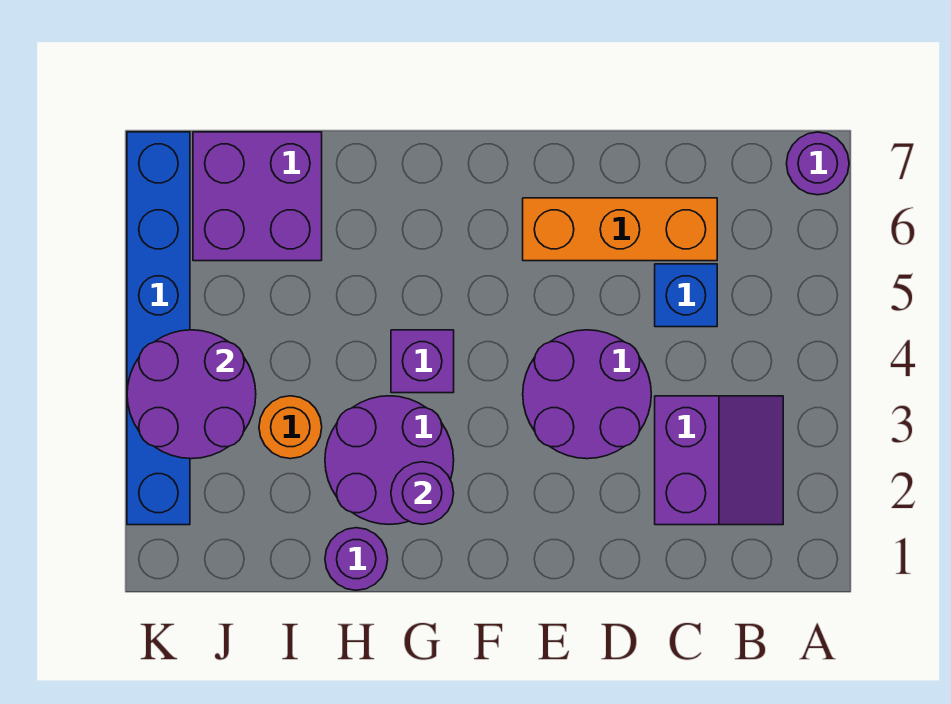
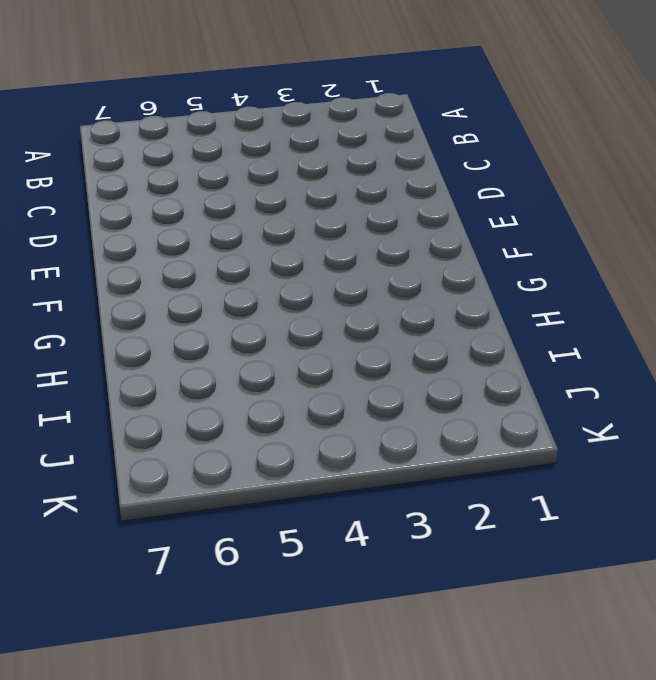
none -> purple round brick A7 level 1
none -> purple slope B2:C3 level 1 top C
none -> blue brick C5 level 1

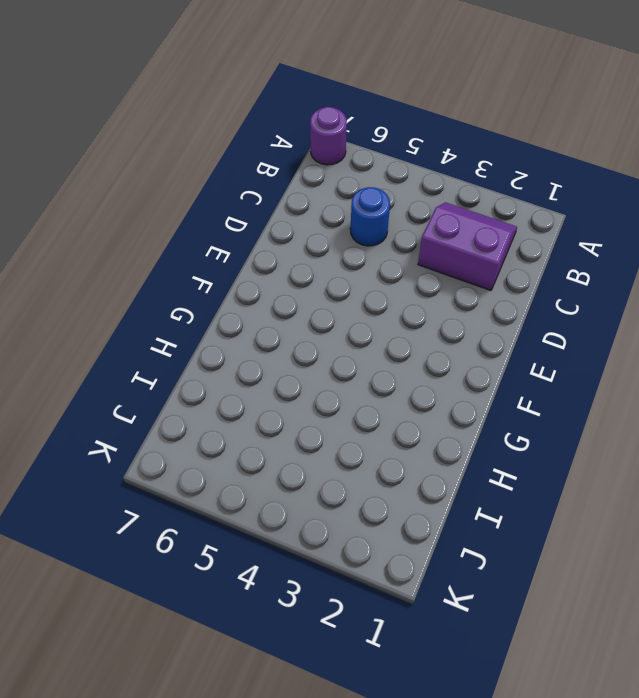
blue round brick C5 level 1 -> blue brick C5 level 1
none -> orange brick C6:E6 level 1
none -> purple round brick D3:E4 level 1
none -> purple round brick G2:H3 level 1

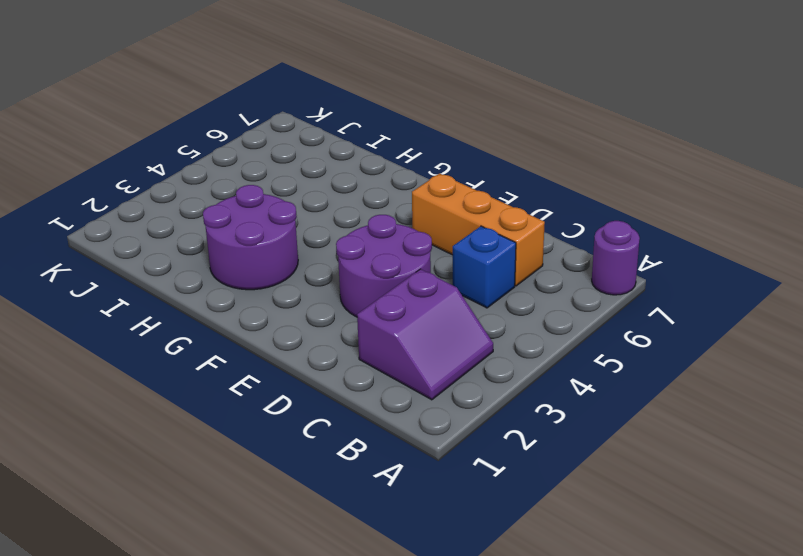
none -> purple brick G4 level 1
none -> purple round brick H1 level 1
none -> orange round brick I3 level 1

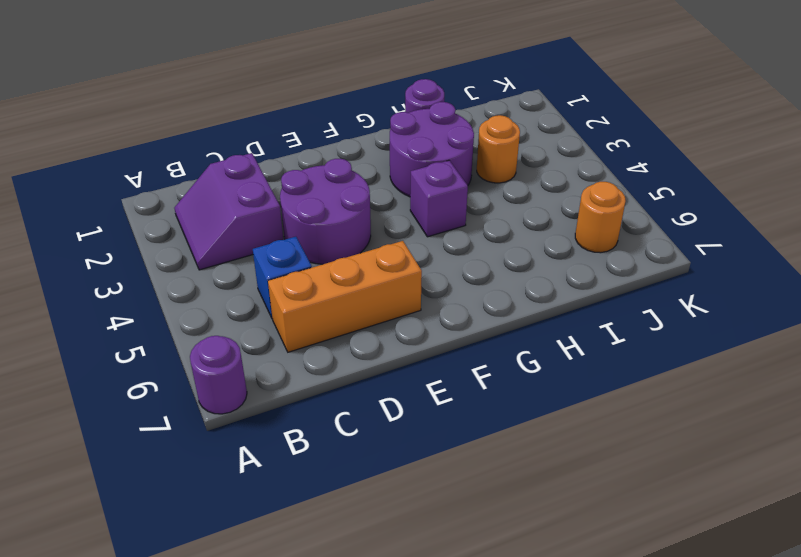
orange round brick J6 level 1 -> purple brick I6:J7 level 1
none -> blue brick K2:K7 level 1
none -> purple round brick G2 level 2
none -> purple round brick J3:K4 level 2

